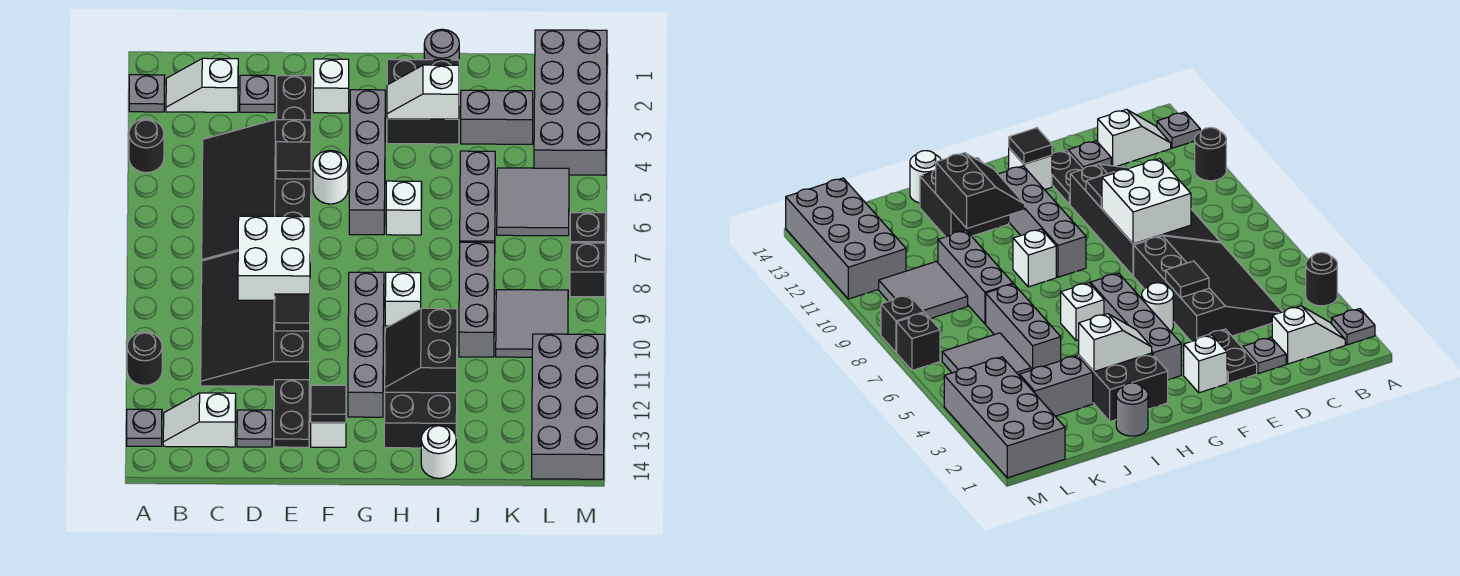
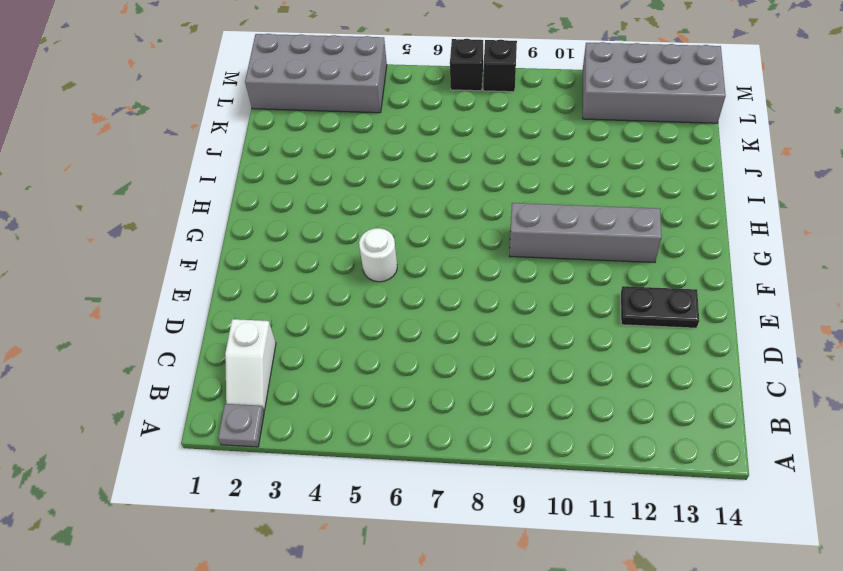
none -> black round brick A4 level 1
none -> black round brick A11 level 1
none -> grey plate A13 level 1
none -> white slope B13:C13 level 1 top C

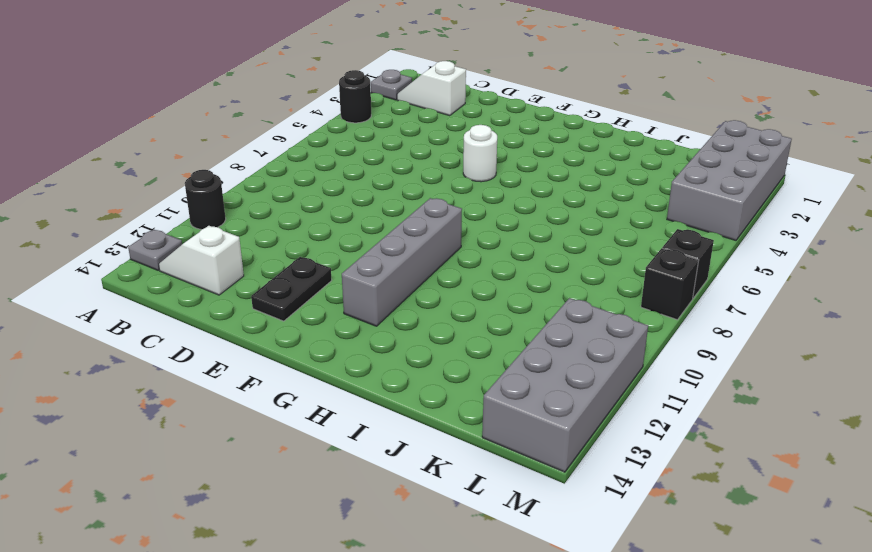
none -> black slope C4:E7 level 1 top E
none -> black slope C8:E11 level 1 top E
none -> grey plate D2 level 1
none -> grey plate D13 level 1

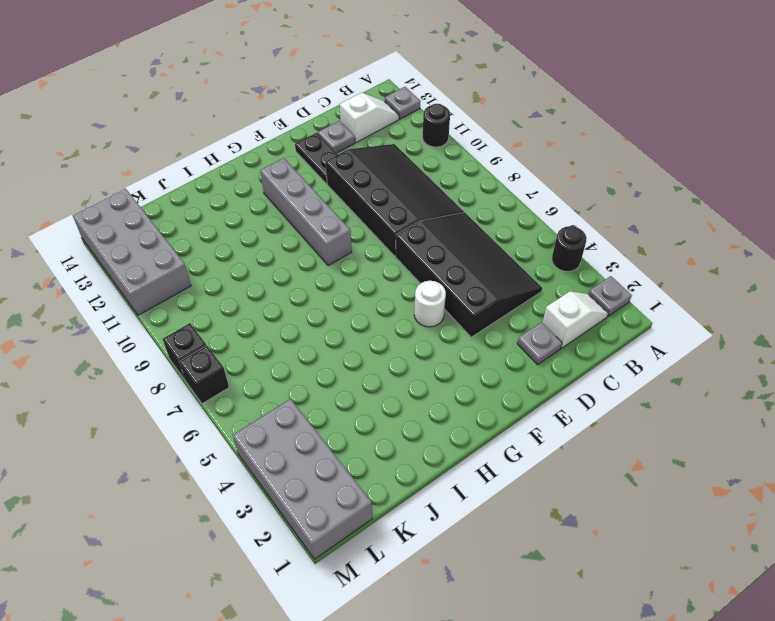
none -> black plate E2:E3 level 1
none -> white brick F2 level 1
none -> white brick F13 level 1
none -> grey brick G3:G6 level 1

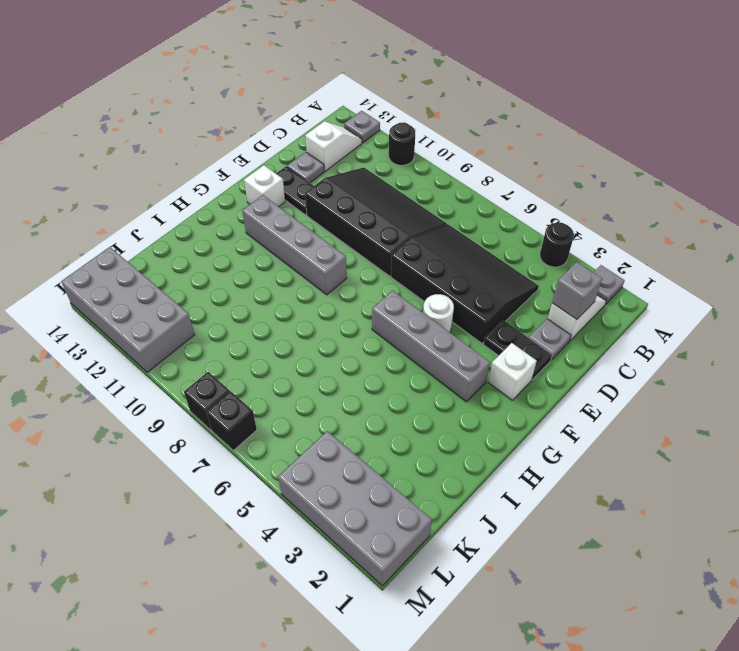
grey brick C2 level 2 -> none
none -> black brick H2:I3 level 1
none -> white brick H6 level 1
none -> white brick H9 level 1
none -> black brick H12:I13 level 1

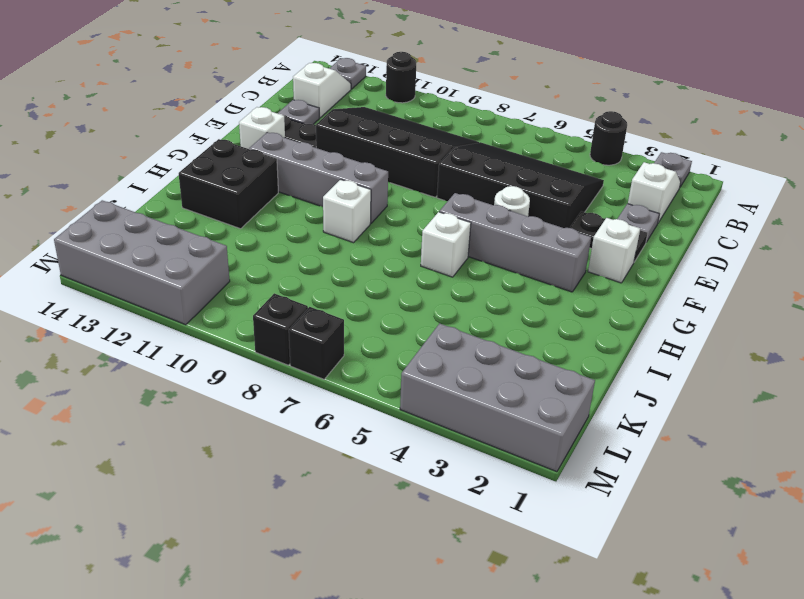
none -> black brick H2:I3 level 1
none -> grey round brick I1 level 1
none -> white round brick I14 level 1
none -> grey brick J3:K3 level 1

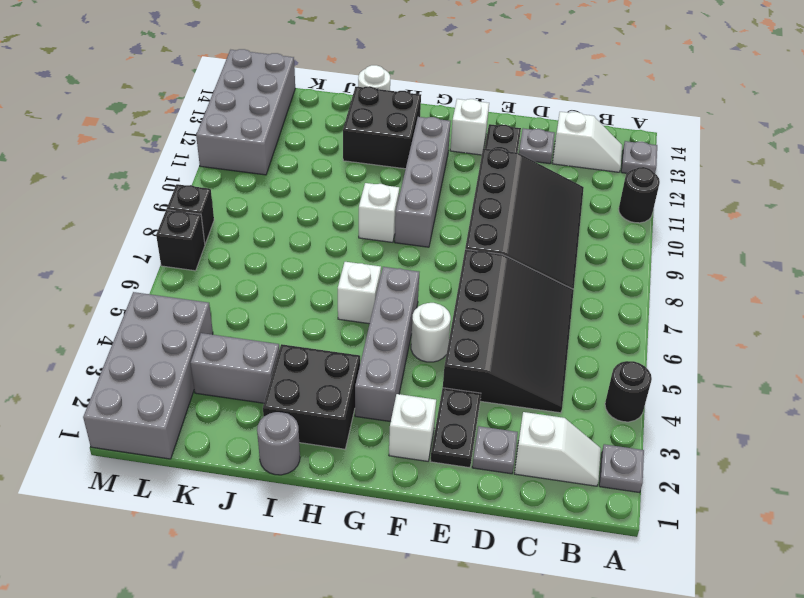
none -> grey brick J5:J7 level 1
none -> grey brick J8:J10 level 1
none -> grey tile K5:L6 level 1
none -> grey tile K9:L10 level 1

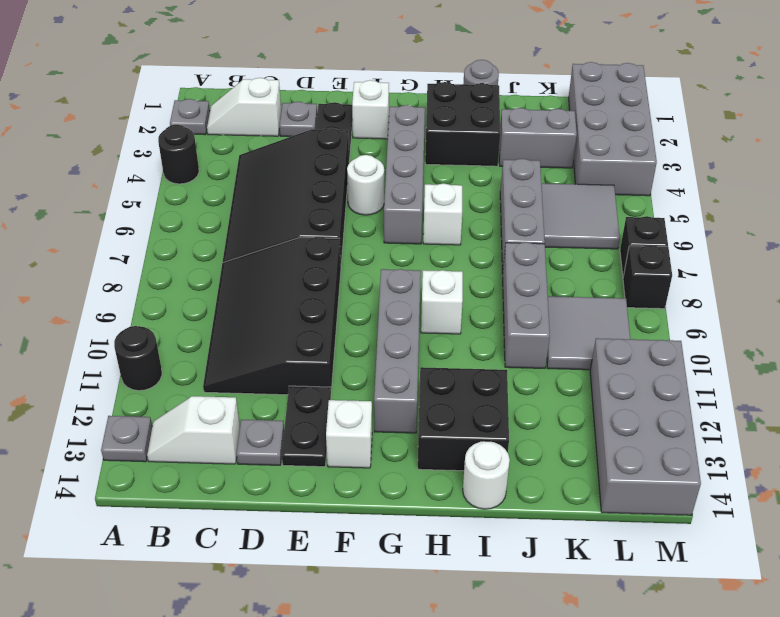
none -> white brick D8:E9 level 2
none -> black tile E5 level 2
none -> black tile E10 level 2
none -> black tile F13 level 2

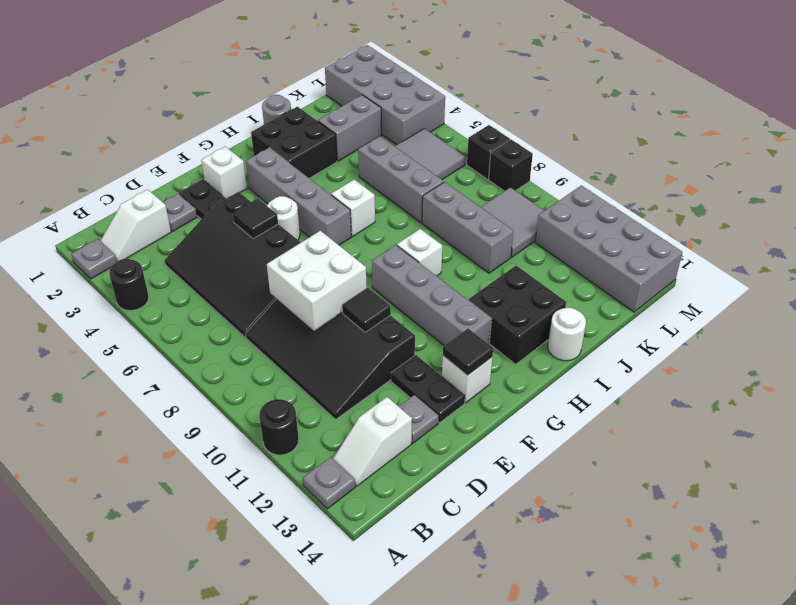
none -> white slope H3:I3 level 2 top I
none -> black slope H11:I12 level 2 top I

